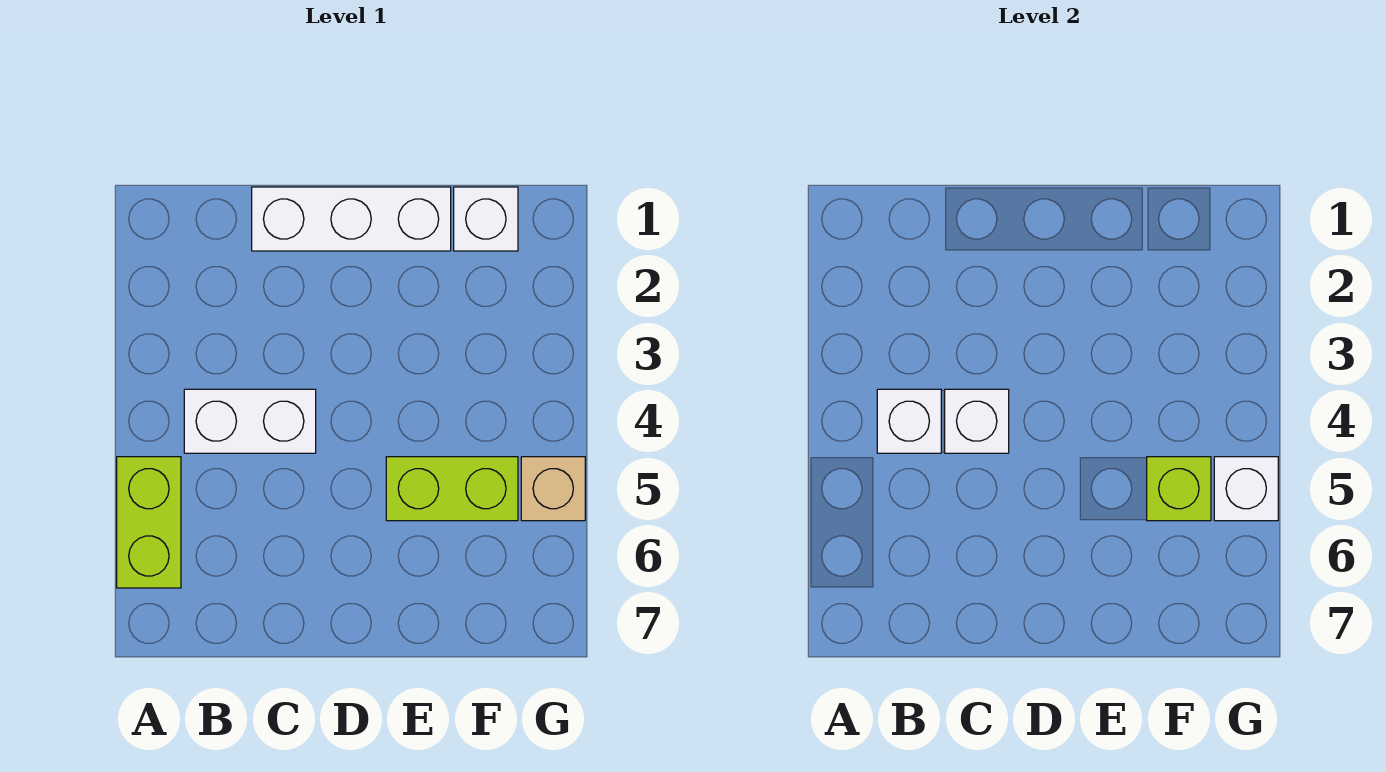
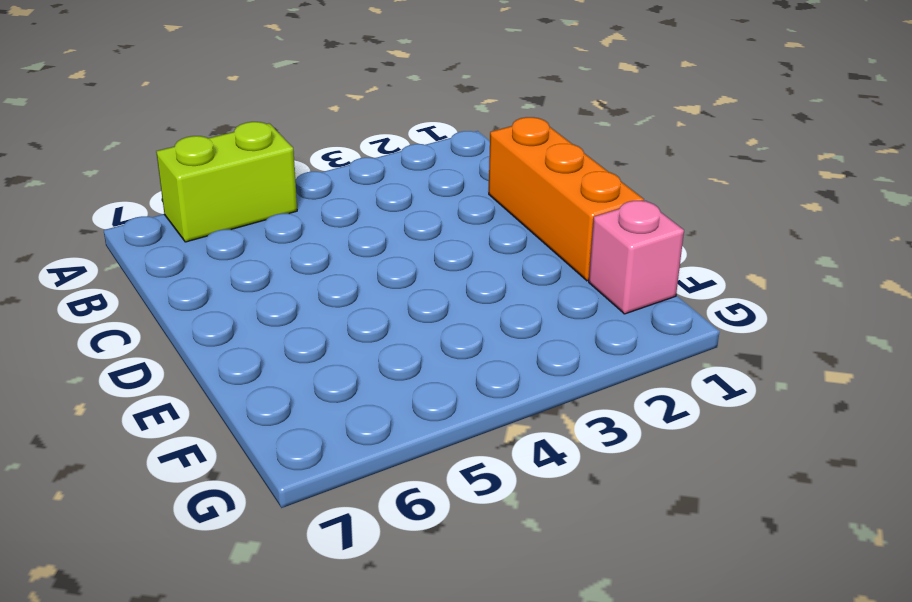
orange brick C1:E1 level 1 -> white brick C1:E1 level 1
pink brick F1 level 1 -> white brick F1 level 1
none -> white brick B4:C4 level 1
none -> lime brick E5:F5 level 1

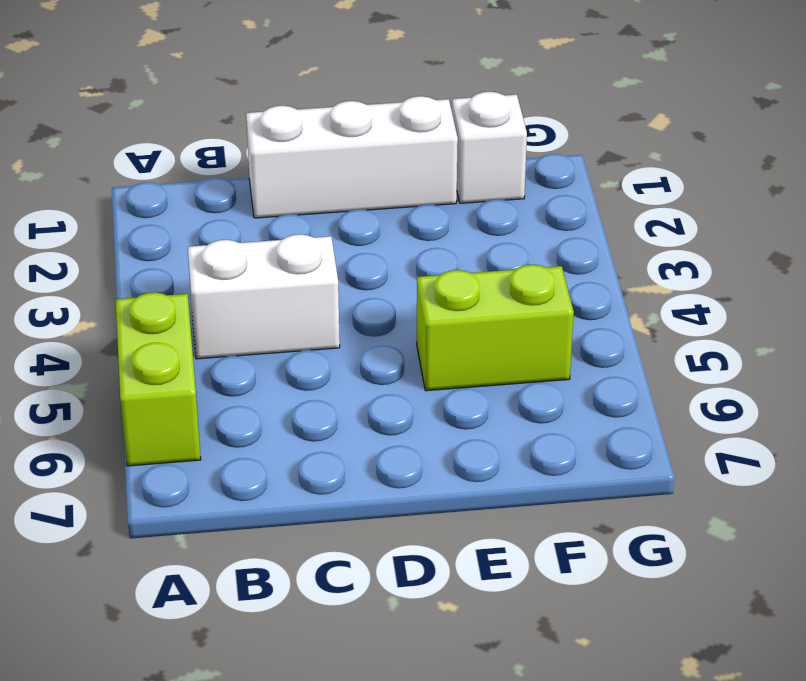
none -> tan brick G5 level 1
none -> white brick B4 level 2

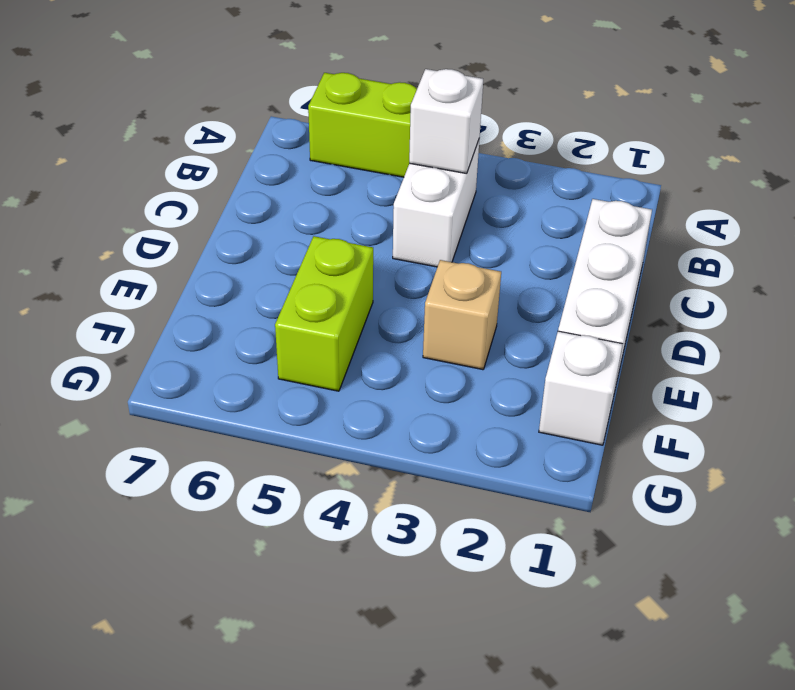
tan brick E3 level 1 -> tan brick G5 level 1
none -> white brick C4 level 2
none -> lime brick F5 level 2

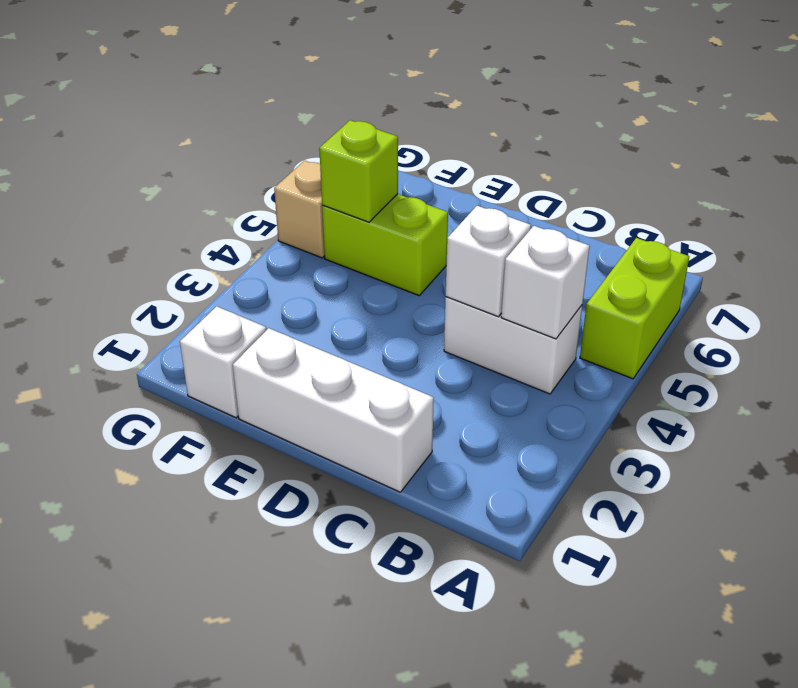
none -> white brick G5 level 2

